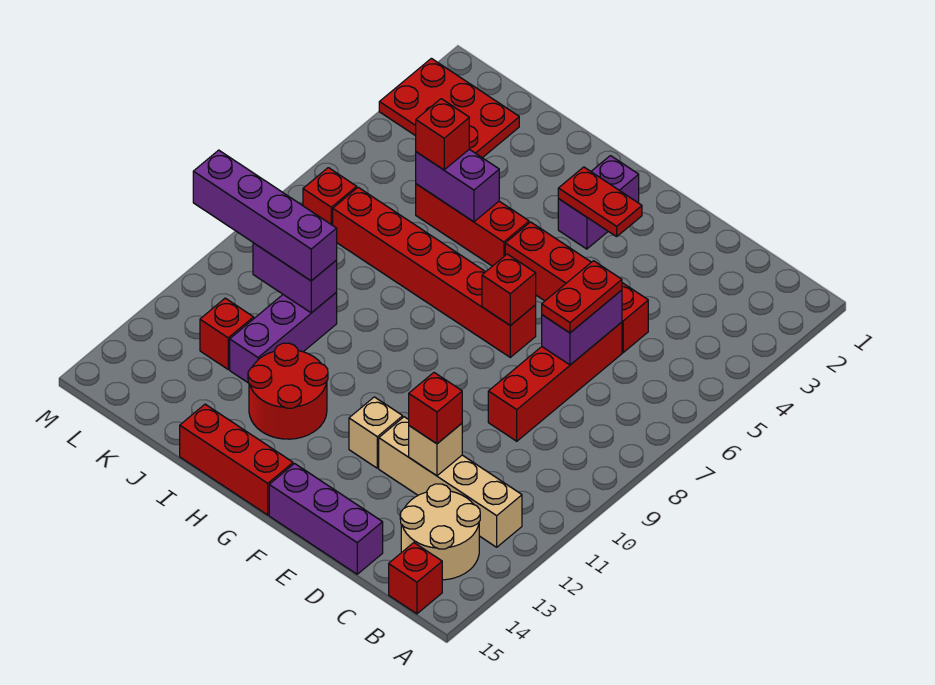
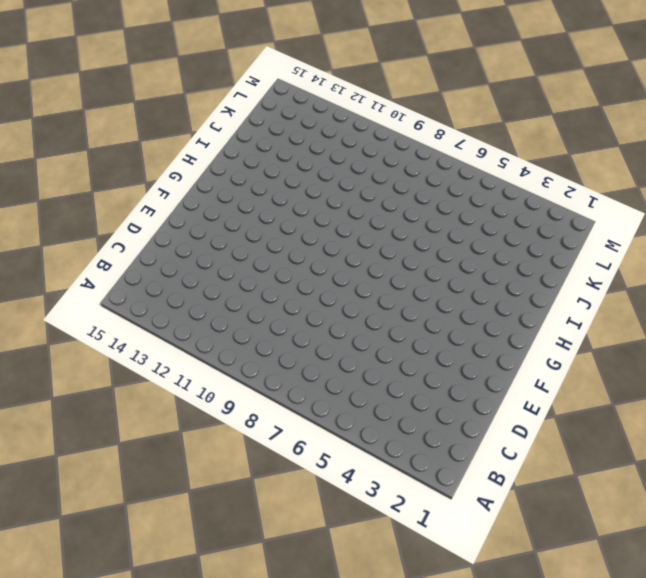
none -> tan brick B12:E12 level 1
none -> tan round brick B13:C14 level 1
none -> red brick B15 level 1

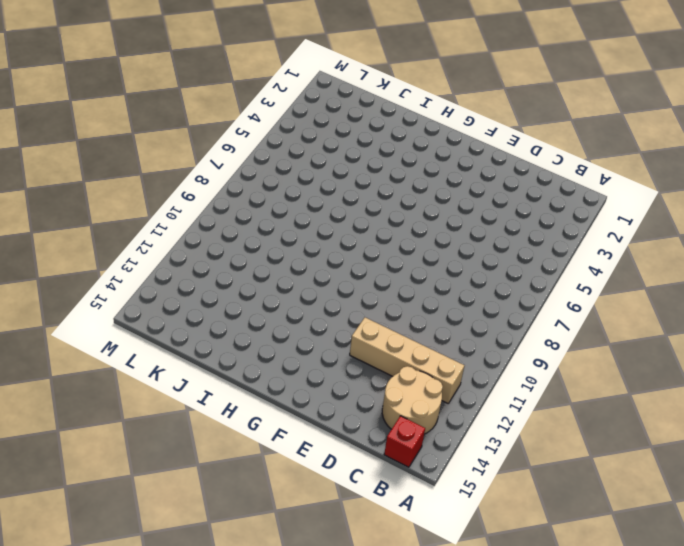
none -> red brick D5:G5 level 1
none -> red brick D6:D9 level 1
none -> purple brick D15:F15 level 1

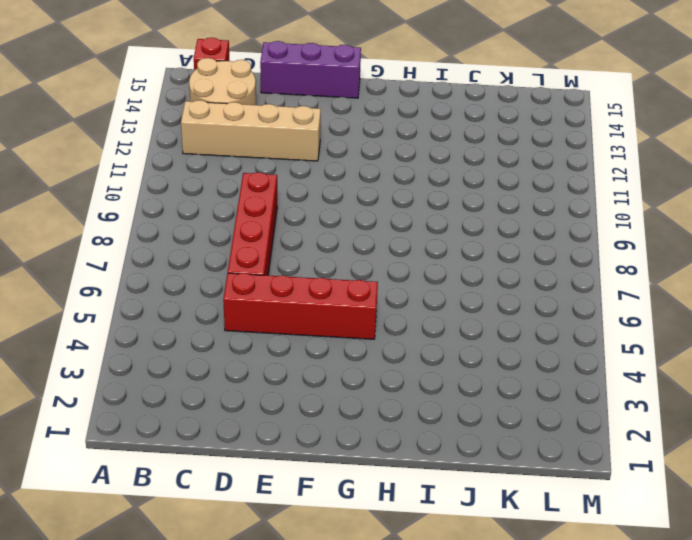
none -> red brick F7:K7 level 1
none -> tan brick F12 level 1
none -> purple brick G2:G3 level 1

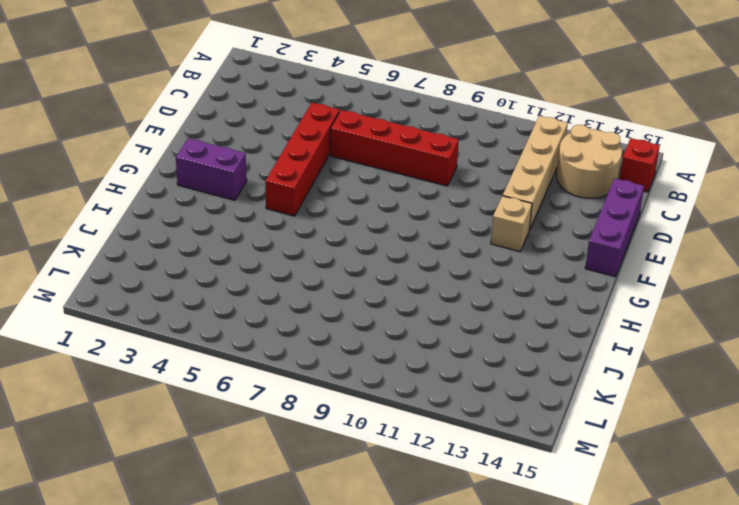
none -> red brick F7:K7 level 1
none -> red brick G15:I15 level 1
none -> red brick H5:J5 level 1

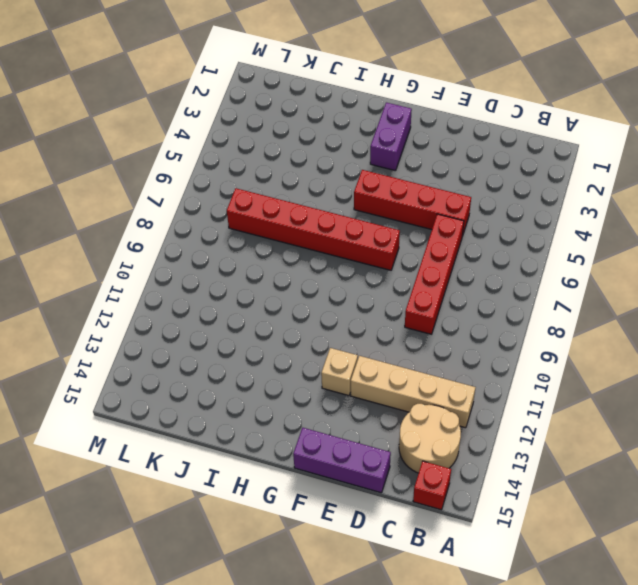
none -> red brick G15:I15 level 1
none -> red brick H5:J5 level 1
none -> red round brick H12:I13 level 1

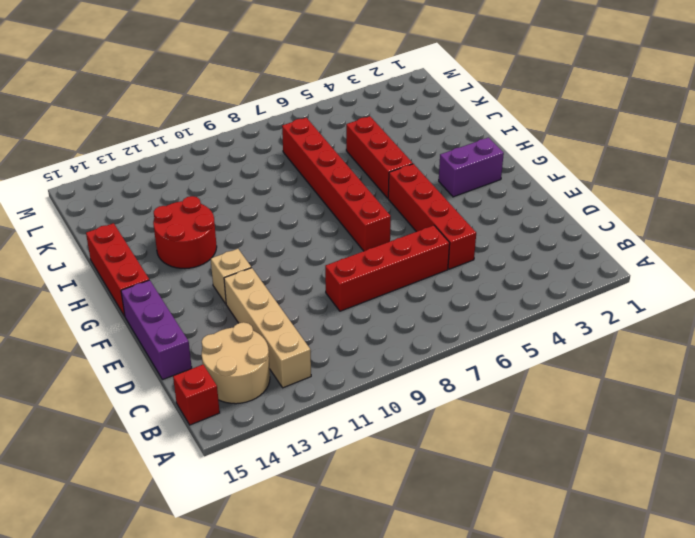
none -> purple brick J10:J12 level 1
none -> red plate K2:M3 level 1
none -> red brick K12 level 1

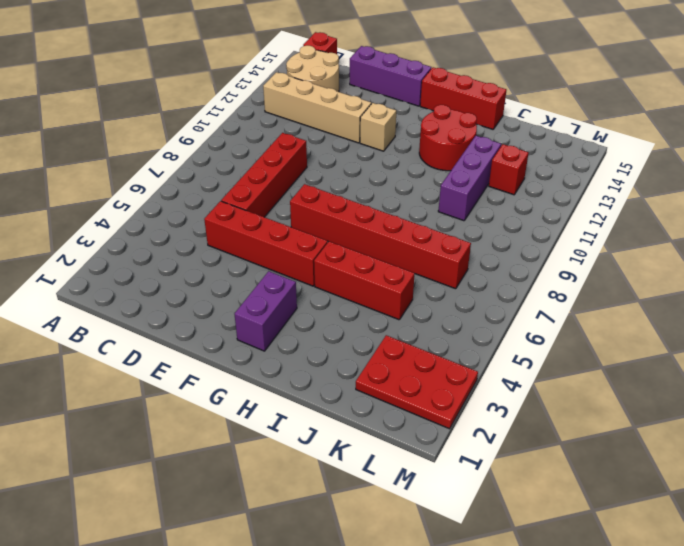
none -> red brick L7 level 1
none -> purple brick D6:D7 level 2
none -> tan brick D12 level 2

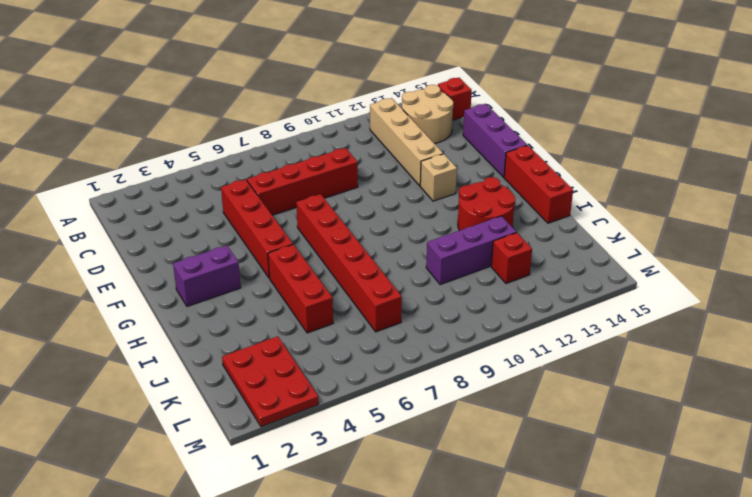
none -> red brick L7 level 1
none -> purple brick D6:D7 level 2
none -> tan brick D12 level 2

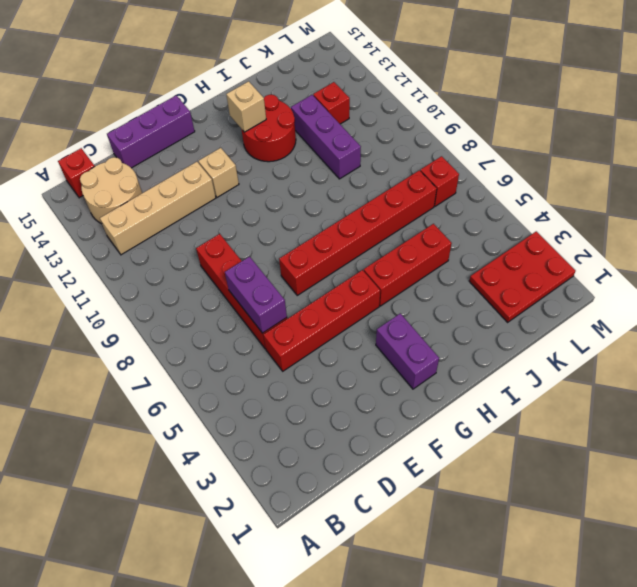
tan brick H13 level 2 -> tan brick D12 level 2
none -> red brick G15:I15 level 1
none -> red plate F3:G3 level 2
none -> red brick F7 level 2

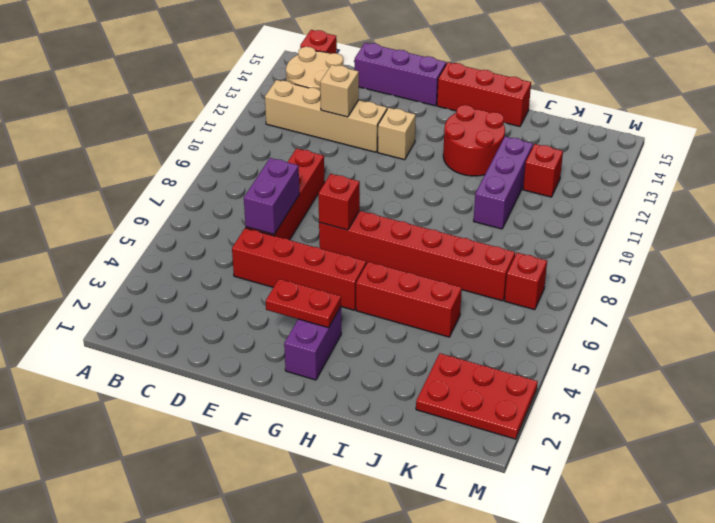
none -> purple brick I5:J5 level 2
none -> purple brick J10:K10 level 2
none -> red plate D6:D7 level 3

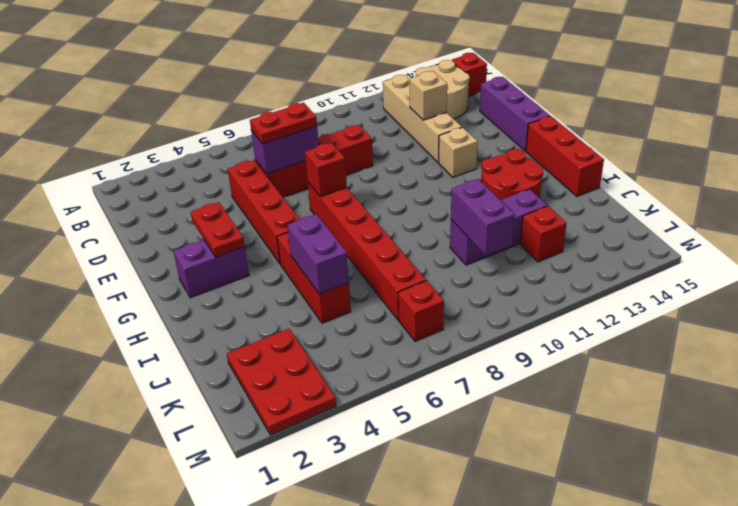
none -> red brick D12 level 3
none -> red brick J5 level 3
none -> purple brick J10:M10 level 3

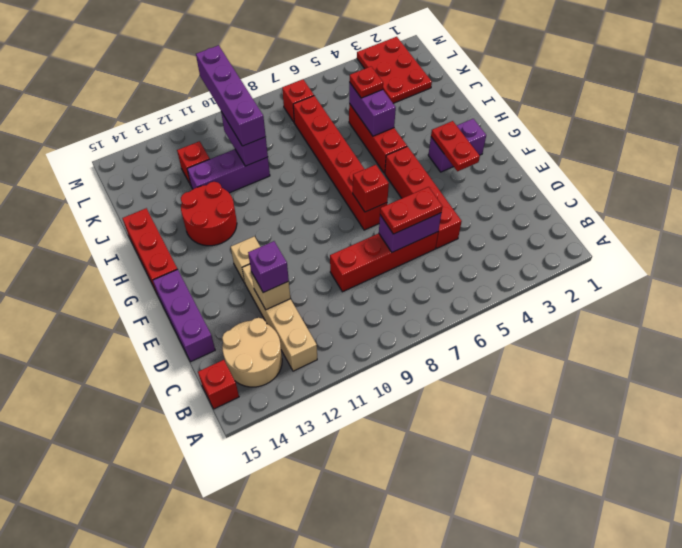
purple brick D12 level 3 -> red brick D12 level 3
red plate J5 level 3 -> red brick J5 level 3

